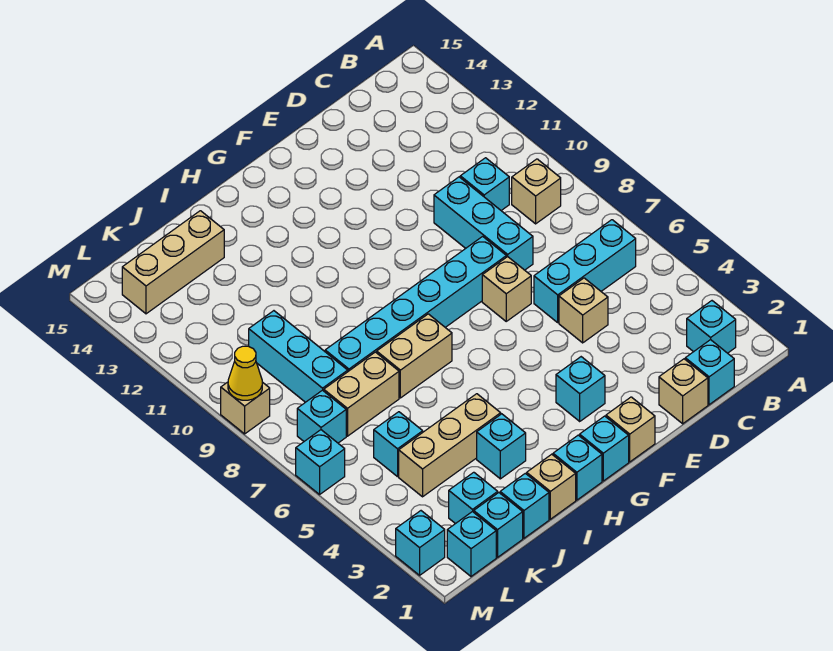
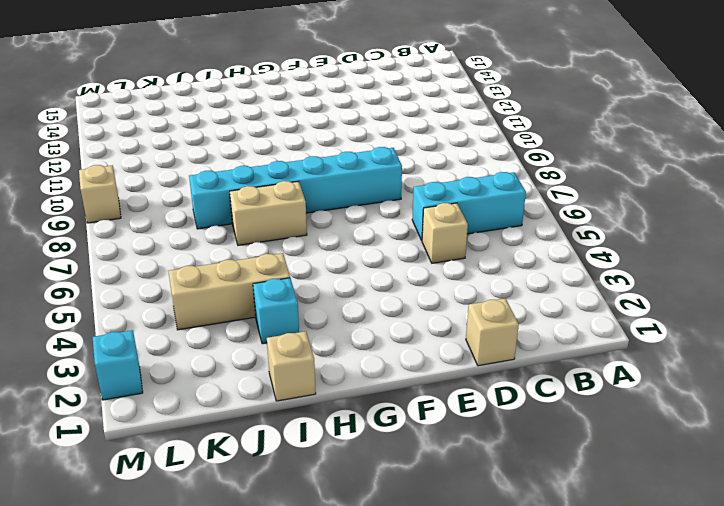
none -> cyan brick B2 level 1
none -> tan brick B9 level 1
none -> cyan brick C1 level 1
none -> cyan brick C10 level 1

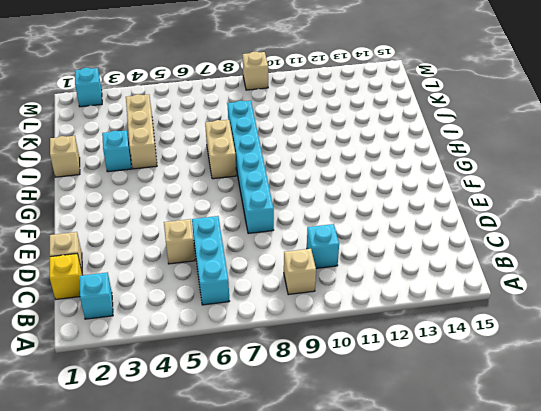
yellow brick C1 level 1 -> cyan brick C1 level 1
none -> cyan brick D8:D10 level 1
none -> tan brick E7 level 1
none -> tan brick F1 level 1
none -> cyan brick F3 level 1

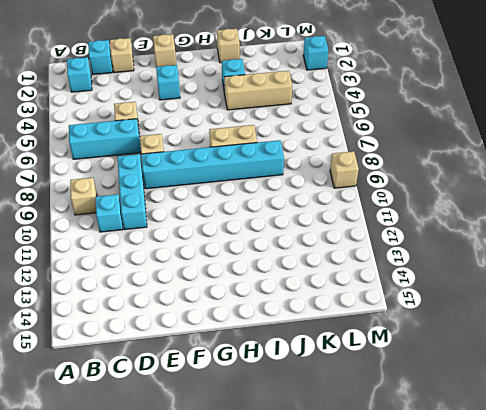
none -> cyan brick G1 level 1
none -> cyan brick H1 level 1
none -> cyan brick J1 level 1
none -> tan brick J7:K7 level 1

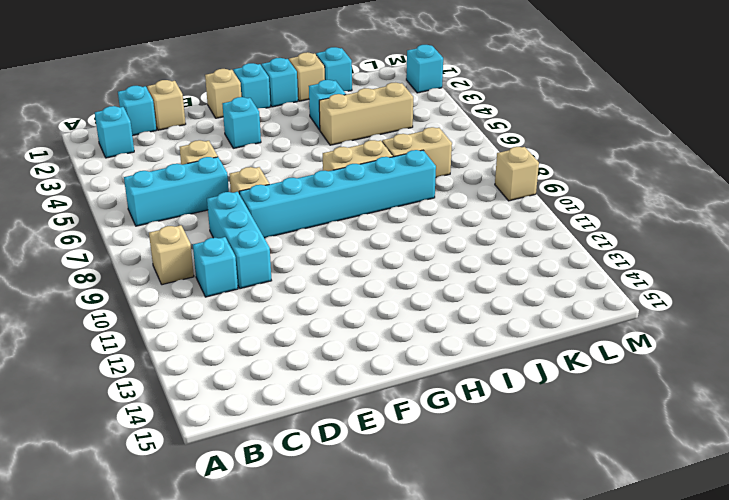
none -> tan brick J14:L14 level 1
none -> cyan brick K1 level 1
none -> cyan brick K2 level 1
none -> cyan brick K5 level 1

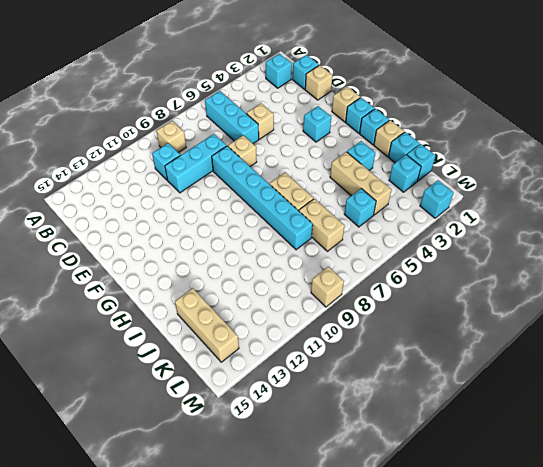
none -> cyan brick K8:K10 level 1
none -> cyan brick L1 level 1
none -> cyan brick L7 level 1
none -> cyan brick M6 level 1

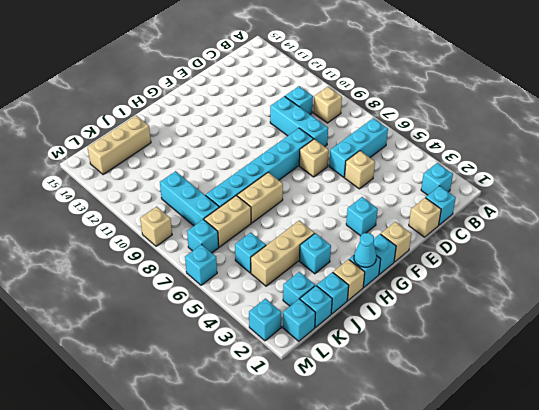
cyan cone H1 level 2 -> none
none -> yellow cone M9 level 2

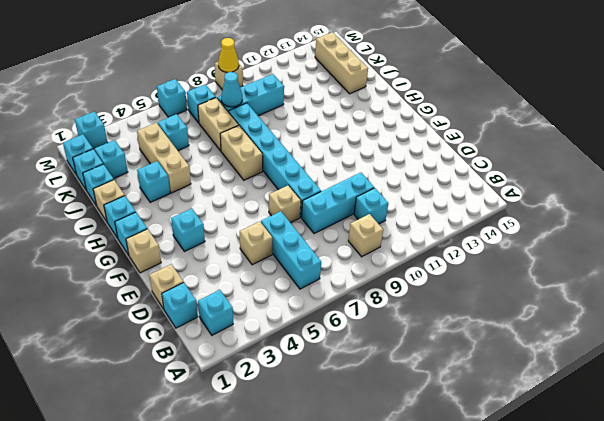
cyan cone K8 level 2 -> none

